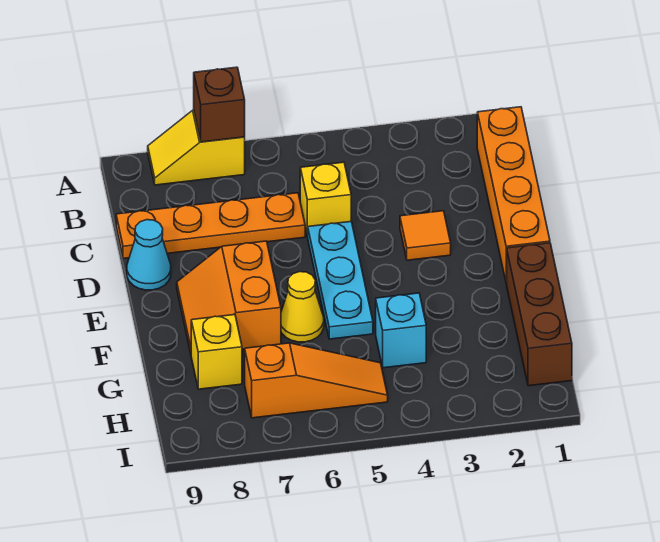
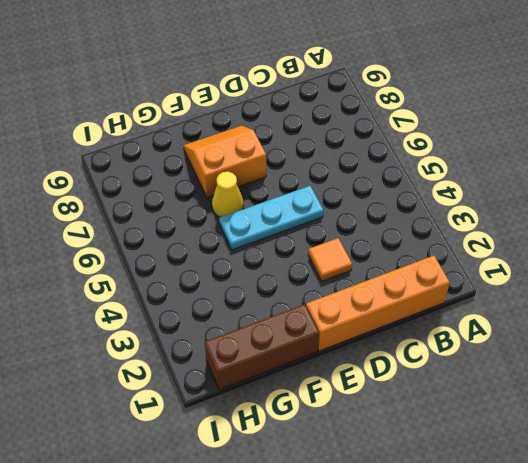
none -> yellow slope A7:A8 level 1 top 7
none -> yellow brick C5 level 1
none -> orange plate C6:C9 level 1

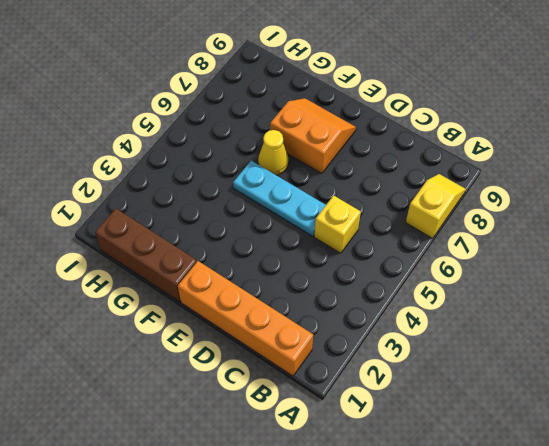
none -> orange plate C6:C9 level 1
none -> orange tile D3 level 1
none -> cyan cone D9 level 1

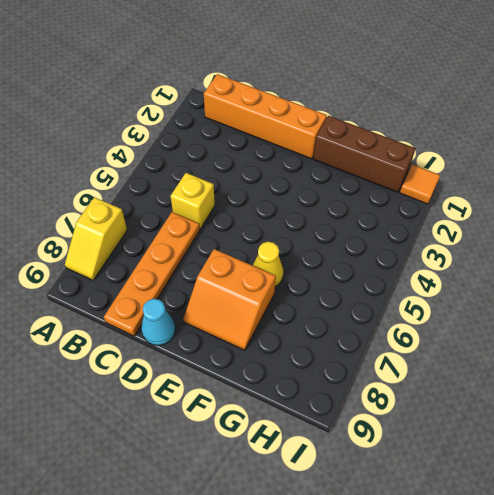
orange tile I1 level 1 -> orange tile D3 level 1
none -> cyan plate D5:F5 level 1
none -> cyan brick G4 level 1
none -> yellow brick G8 level 1

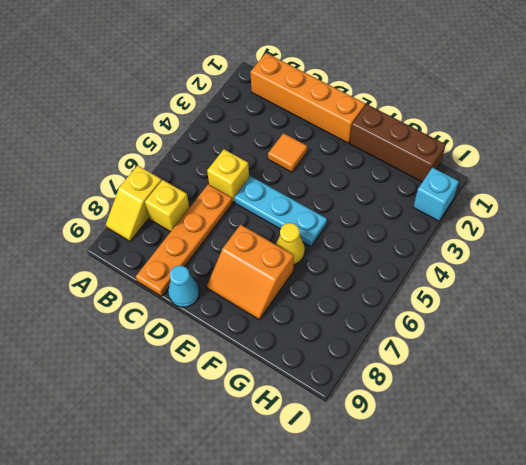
yellow brick B7 level 1 -> yellow brick G8 level 1
cyan brick I2 level 1 -> cyan brick G4 level 1
none -> orange slope H5:H7 level 1 top 7
none -> brown brick A7 level 2

